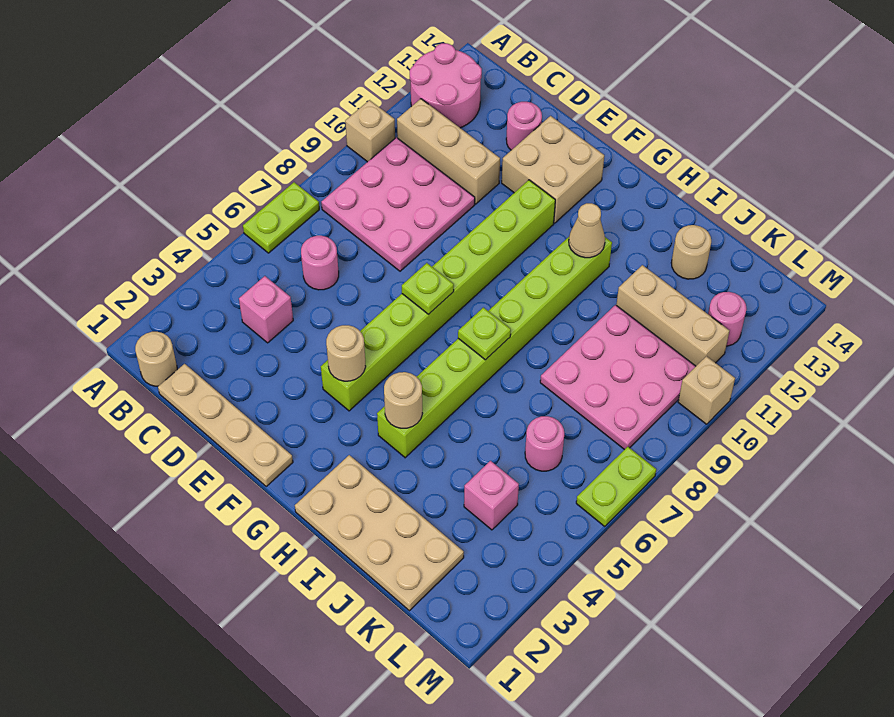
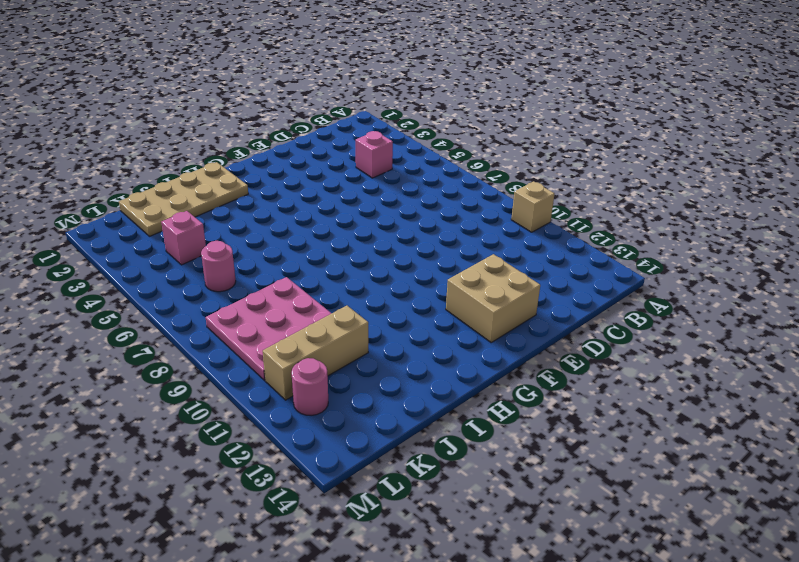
none -> lime plate A6:A7 level 1
none -> pink round brick A12:B13 level 1
none -> tan round brick B1 level 1

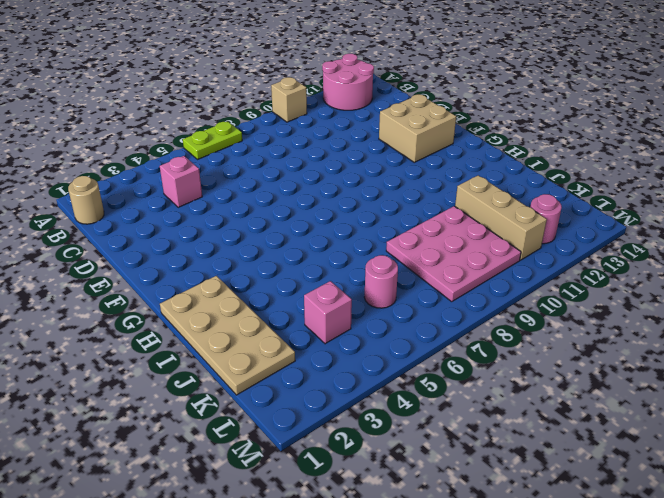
none -> pink plate B8:D10 level 1
none -> tan brick B11:D11 level 1
none -> tan plate C1:F1 level 1

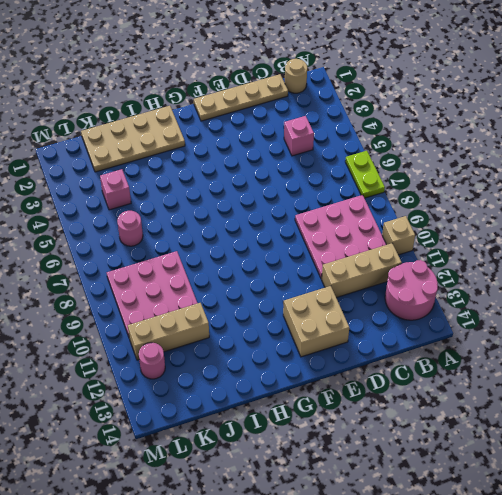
none -> pink round brick C6 level 1
none -> pink round brick D13 level 1
none -> lime brick F4:F11 level 1

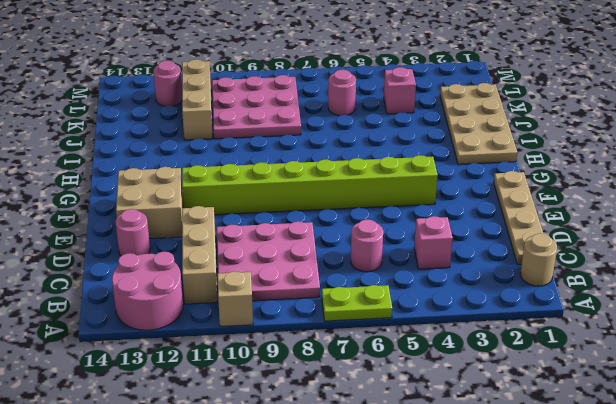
none -> lime brick H4:H11 level 1
none -> tan round brick J13 level 1
none -> lime plate M6:M7 level 1

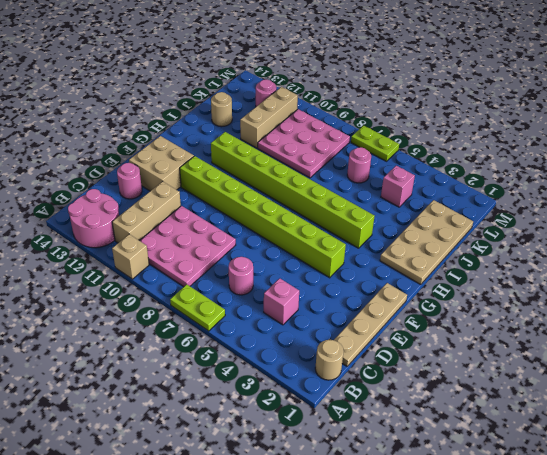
none -> tan brick M10 level 1
none -> tan round brick F4 level 2
none -> lime plate F7 level 2

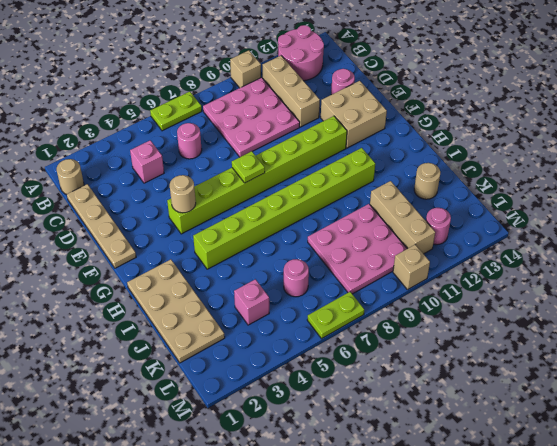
none -> tan round brick H4 level 2
none -> lime plate H7 level 2
none -> tan cone H11 level 2

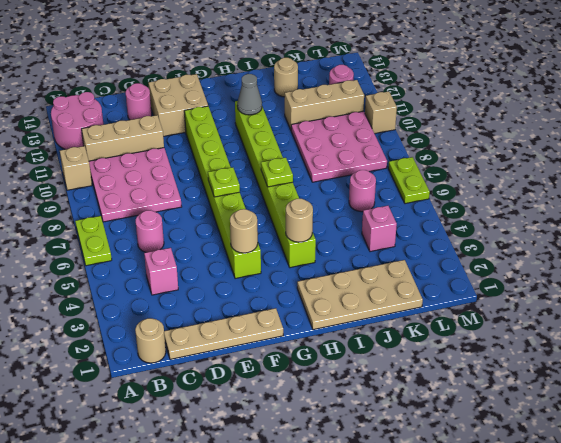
grey cone H11 level 2 -> tan cone H11 level 2

